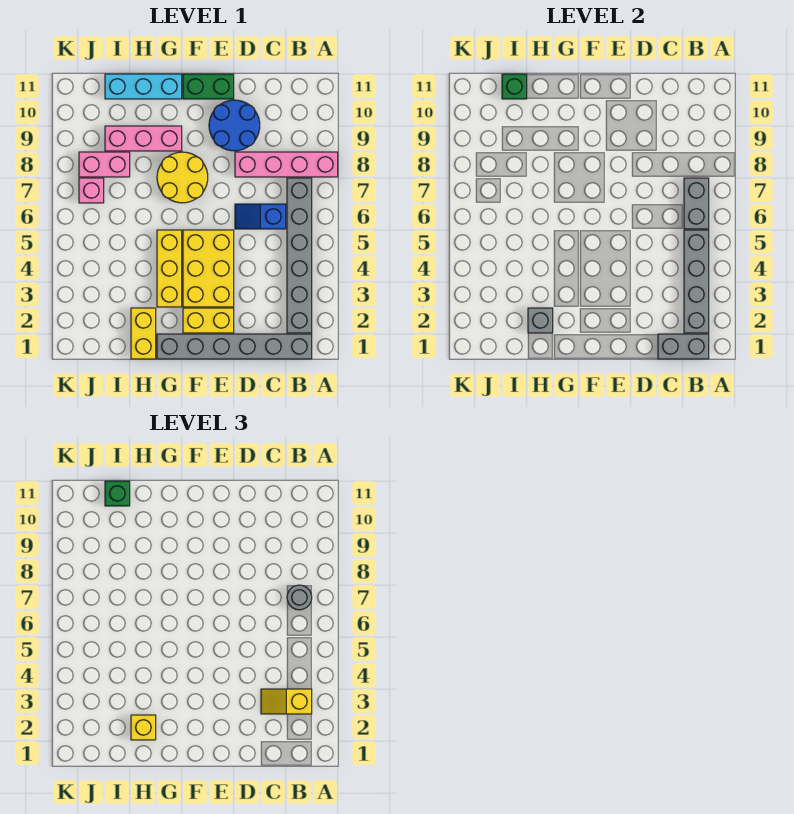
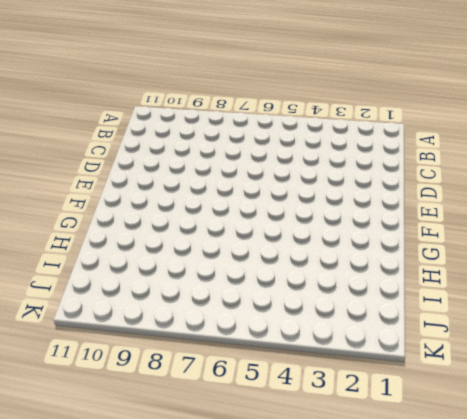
none -> pink brick A8:D8 level 1
none -> grey brick B1:G1 level 1
none -> grey brick B2:B7 level 1

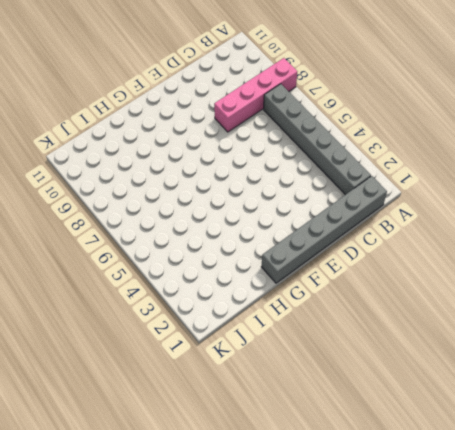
none -> blue slope C6:D6 level 1 top C
none -> blue round brick D9:E10 level 1
none -> yellow brick E2:F2 level 1

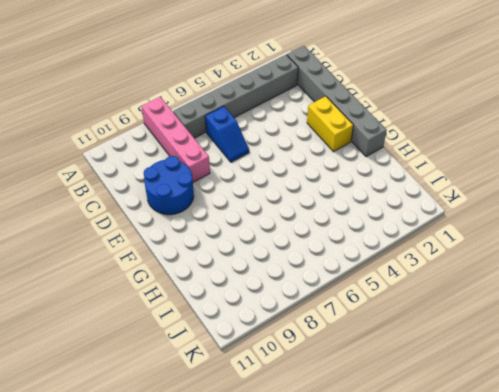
none -> yellow brick E3:F5 level 1
none -> green brick E11:F11 level 1
none -> yellow round brick F7:G8 level 1

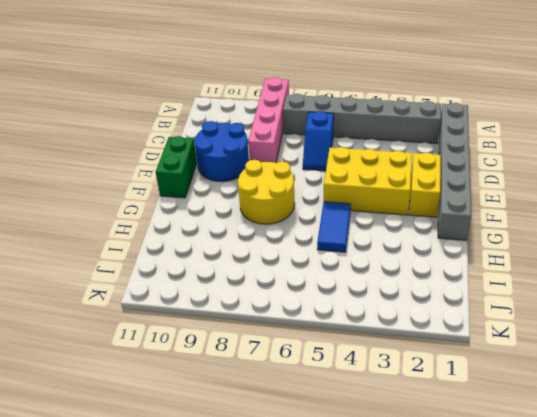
blue tile G5:H5 level 1 -> yellow brick G3:G5 level 1
none -> pink brick G9:I9 level 1
none -> cyan brick G11:I11 level 1
none -> yellow brick H1:H2 level 1

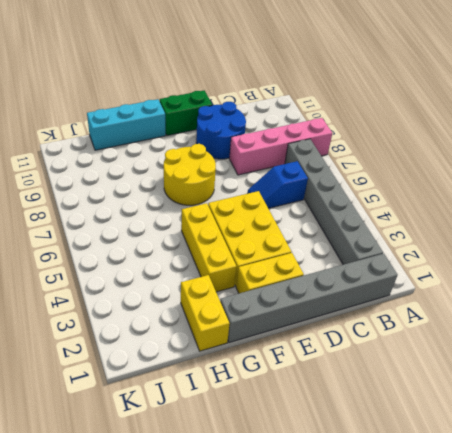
none -> pink brick G9:I9 level 1
none -> pink brick I8:J8 level 1
none -> pink brick J7 level 1

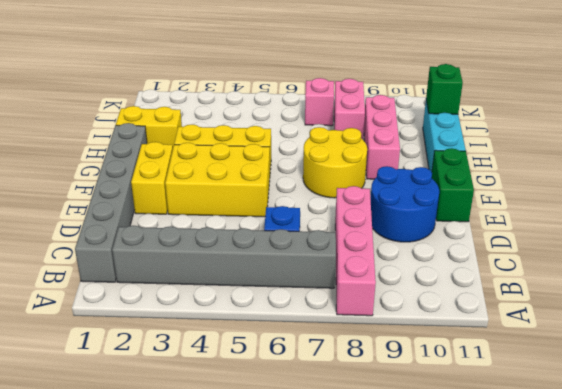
none -> grey brick B1:C1 level 2
none -> grey brick B2:B5 level 2
none -> grey brick B6:B7 level 2

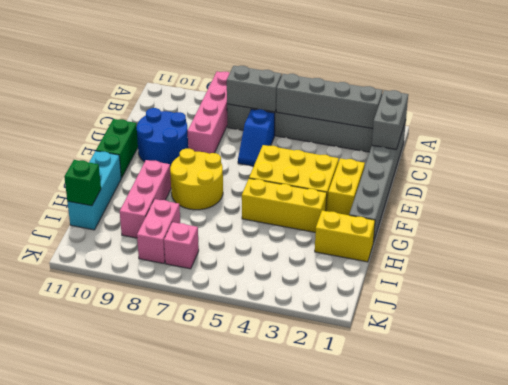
none -> grey brick H2 level 2
none -> yellow slope B3:C3 level 3 top B
none -> grey round brick B7 level 3

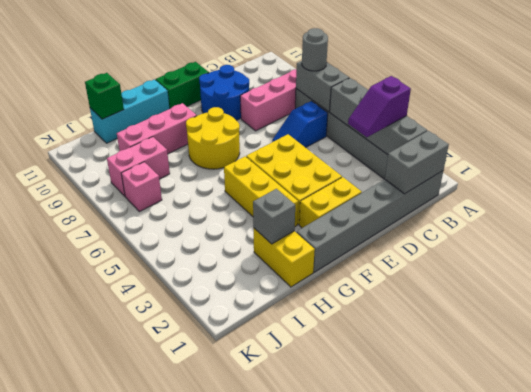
purple slope B3:C3 level 3 top B -> yellow slope B3:C3 level 3 top B
none -> yellow brick H2 level 3
none -> green brick I11 level 3

